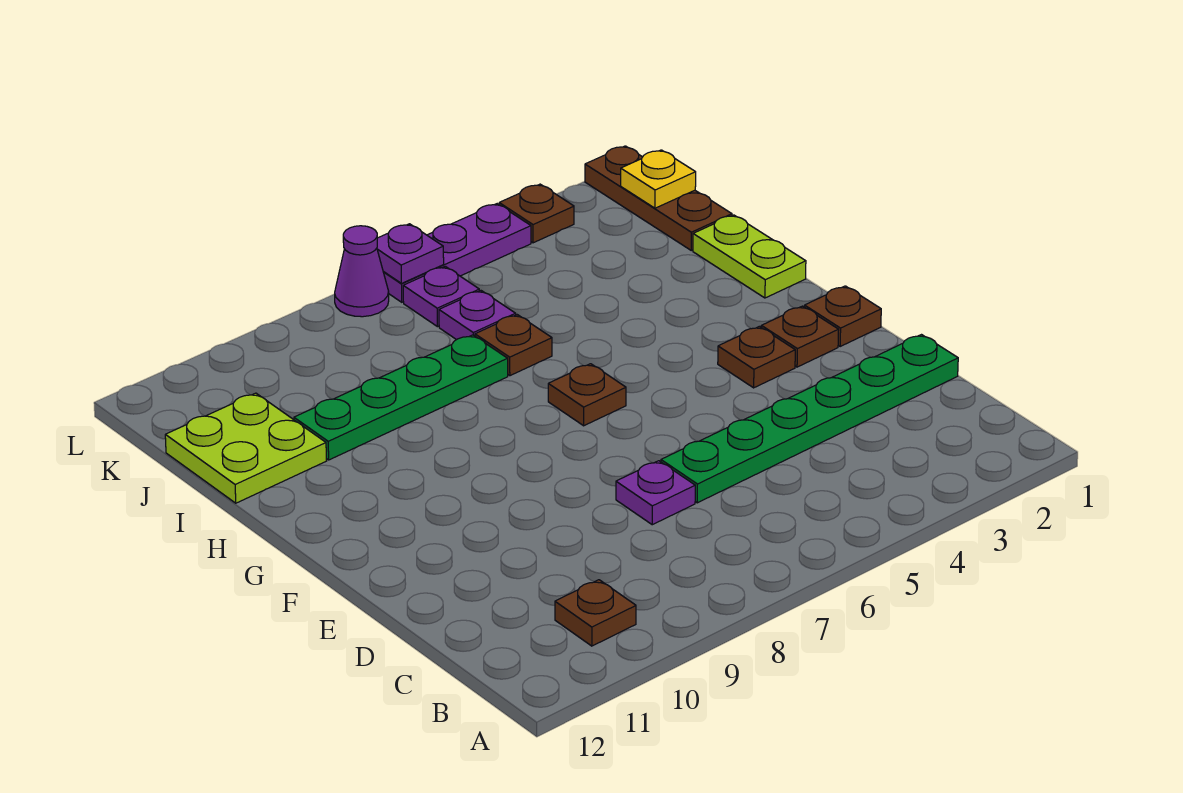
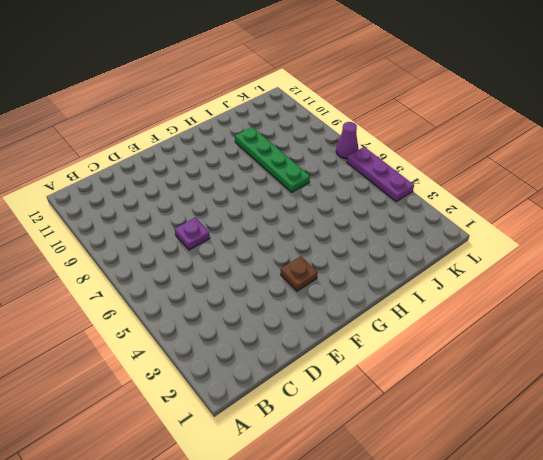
none -> brown plate B10 level 1
none -> green plate D1:D6 level 1
none -> brown plate F1 level 1

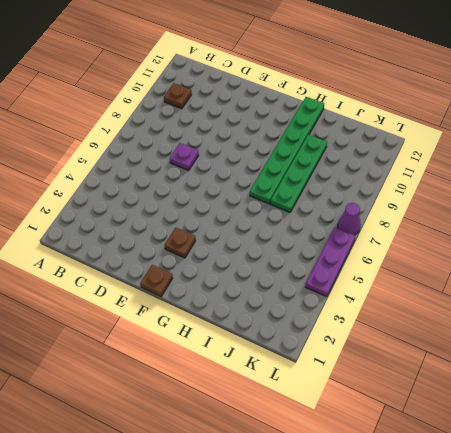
green plate H7:H12 level 1 -> green plate D1:D6 level 1
none -> brown plate F2 level 1
none -> brown plate G6 level 1
none -> lime plate H1:I1 level 1

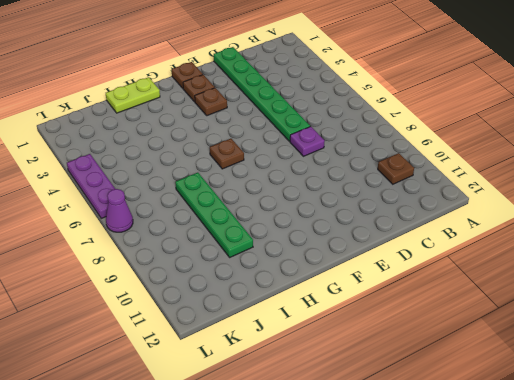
none -> brown plate I6 level 1
none -> lime plate I11:J12 level 1
none -> brown plate J1:L1 level 1

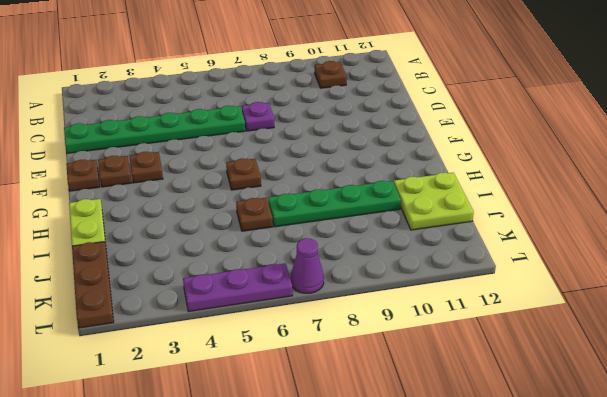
none -> purple plate J6 level 1
none -> purple plate K6 level 1
none -> brown plate L3 level 1

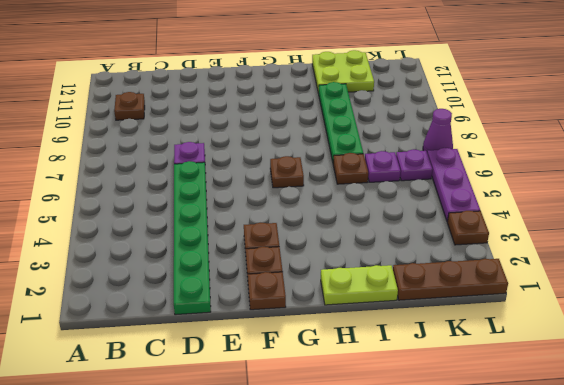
none -> yellow plate K1 level 2
none -> purple plate L6 level 2

